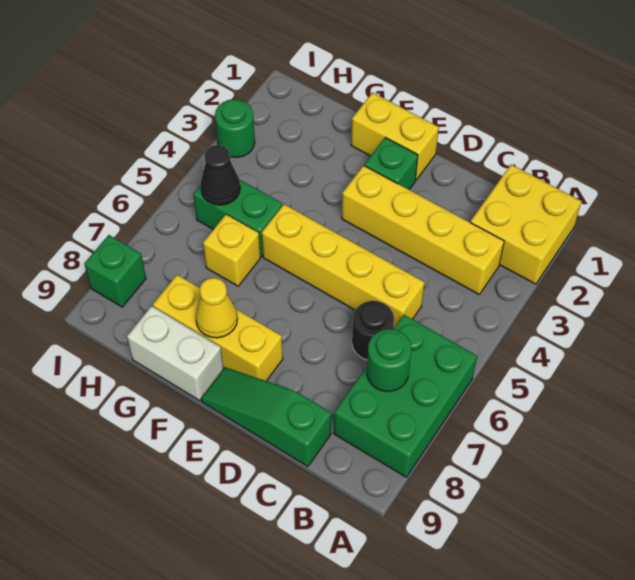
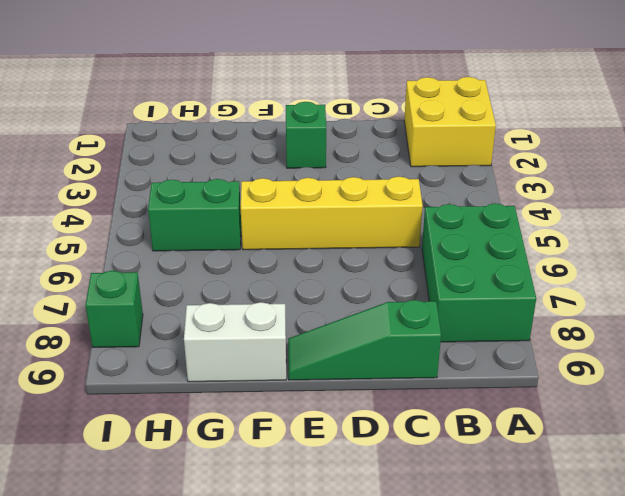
none -> yellow brick B3:E3 level 1
none -> black round brick C6 level 1
none -> yellow brick E1:F1 level 1

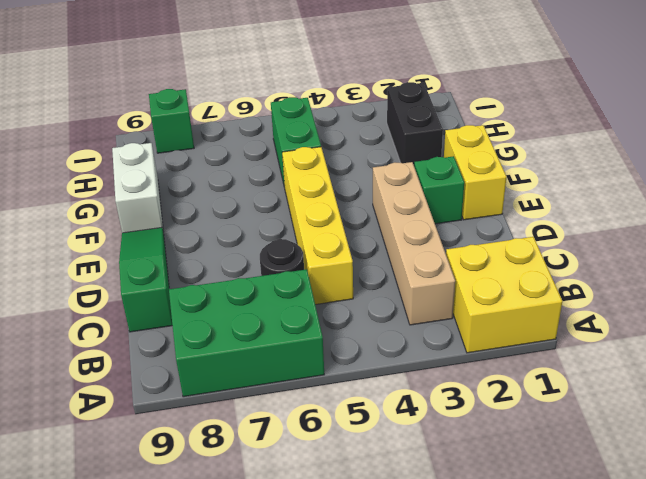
tan brick B3:E3 level 1 -> yellow brick B3:E3 level 1
black brick G2:H2 level 1 -> none
none -> yellow brick E8:G8 level 1
none -> yellow brick G6 level 1
none -> green round brick I3 level 1

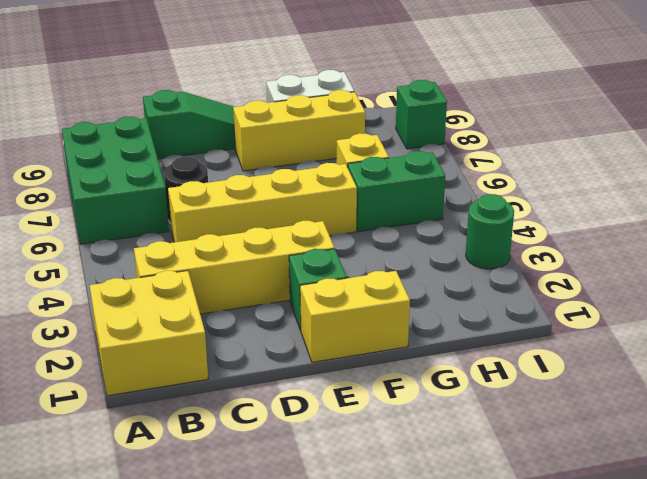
none -> green round brick B7 level 2
none -> yellow cone F8 level 2
none -> black cone H5 level 2

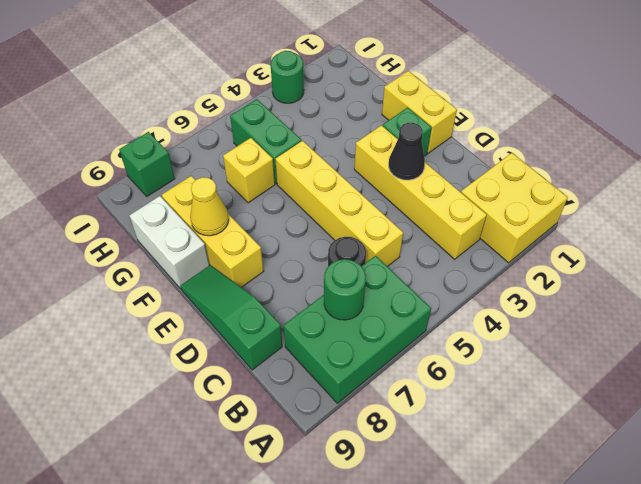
black cone D3 level 2 -> black cone H5 level 2

